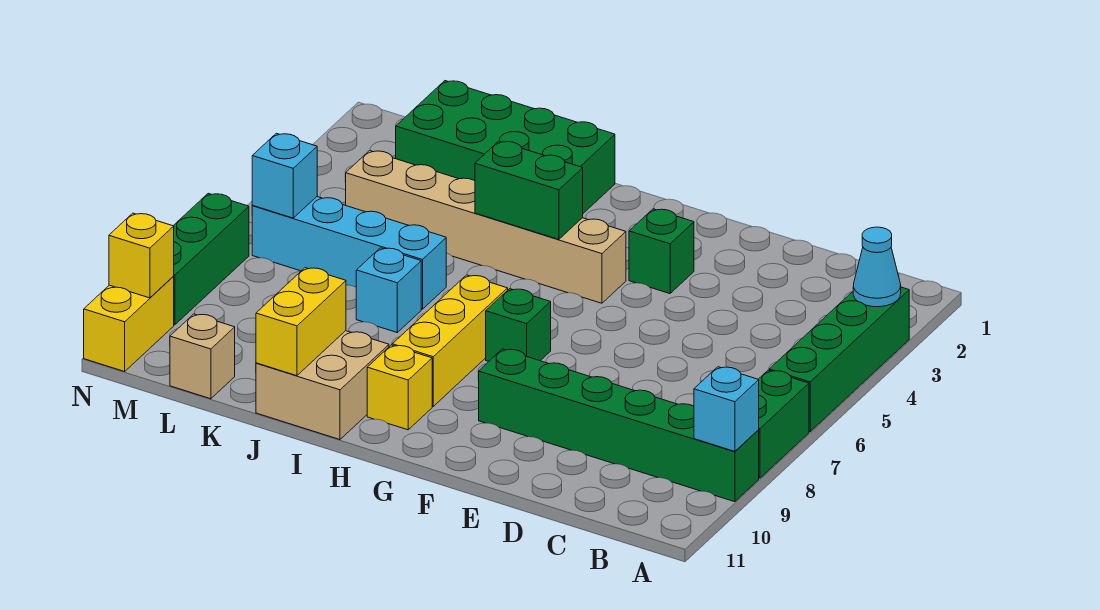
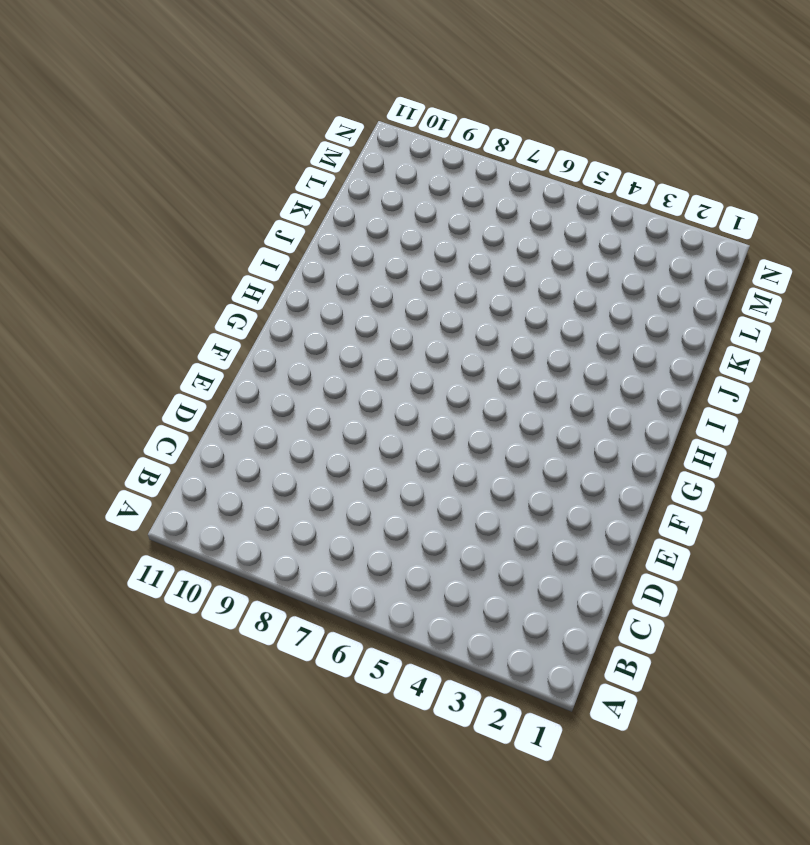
none -> green brick A3:A6 level 1
none -> green brick A7:A8 level 1
none -> green brick A9:F9 level 1

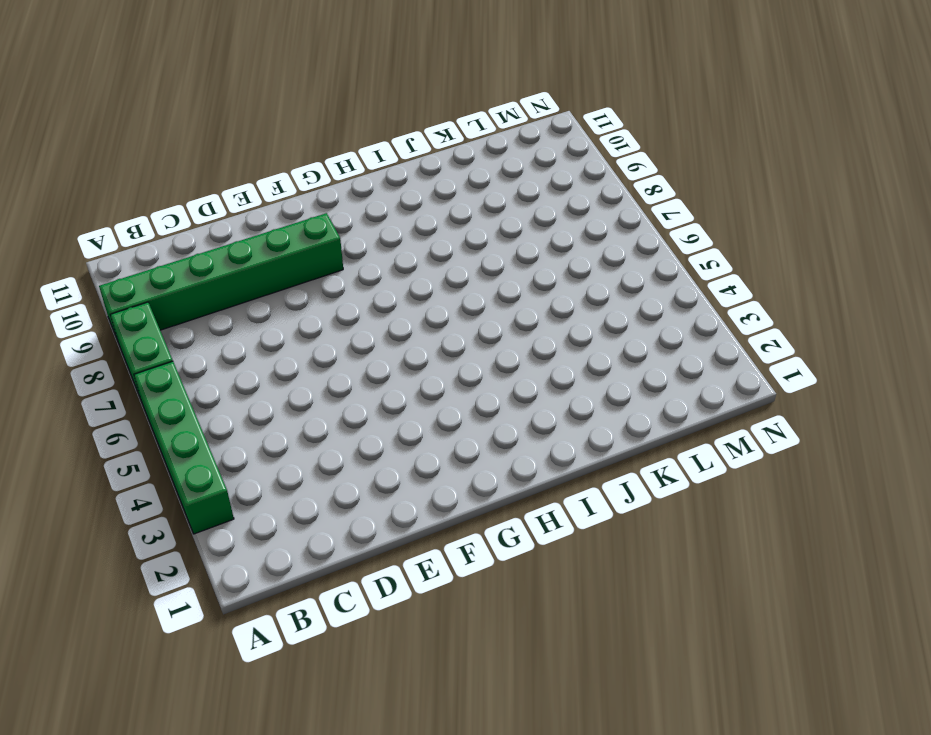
none -> green brick F3 level 1
none -> tan brick G4:L4 level 1
none -> green brick G7 level 1

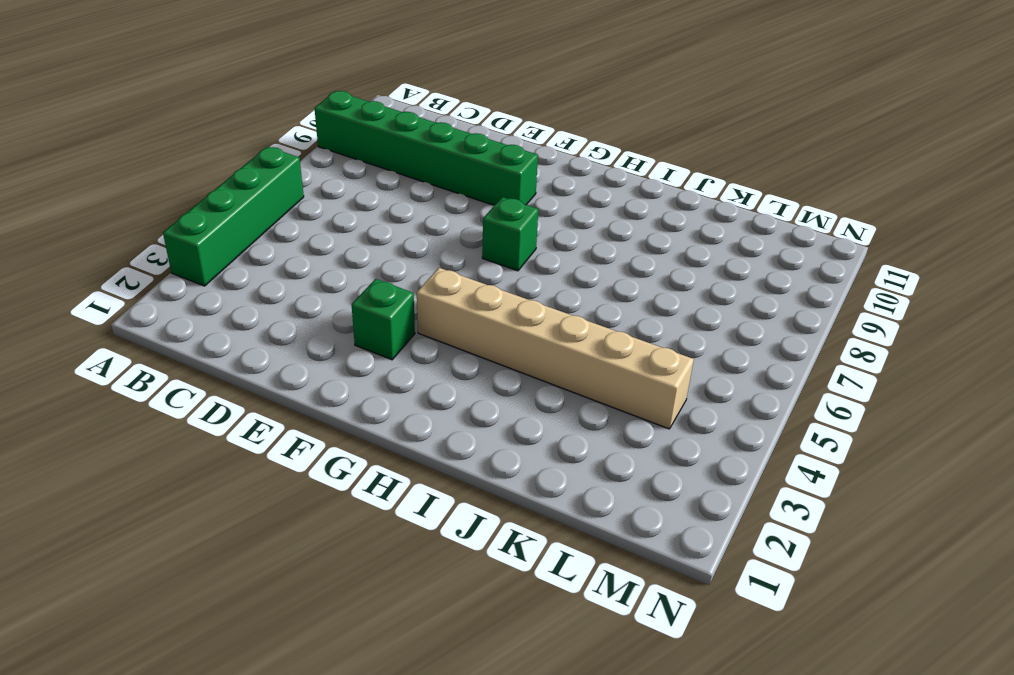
none -> green brick A7:A8 level 1
none -> yellow brick H7:H9 level 1
none -> yellow brick H10 level 1

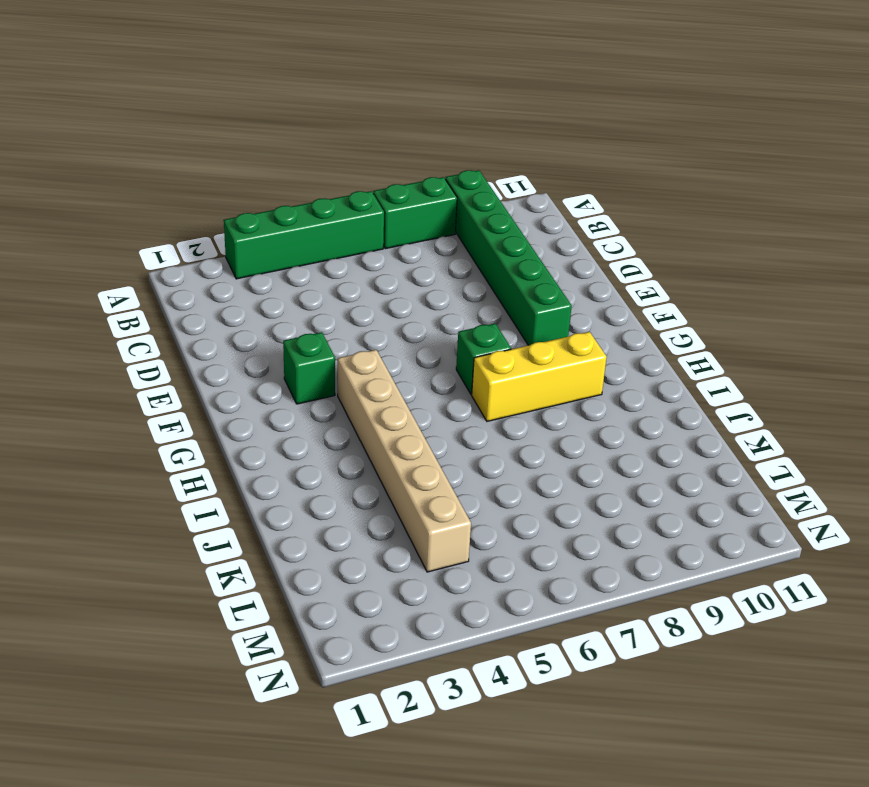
none -> yellow brick H10 level 1
none -> green brick I1:L2 level 1
none -> tan brick I10:J11 level 1

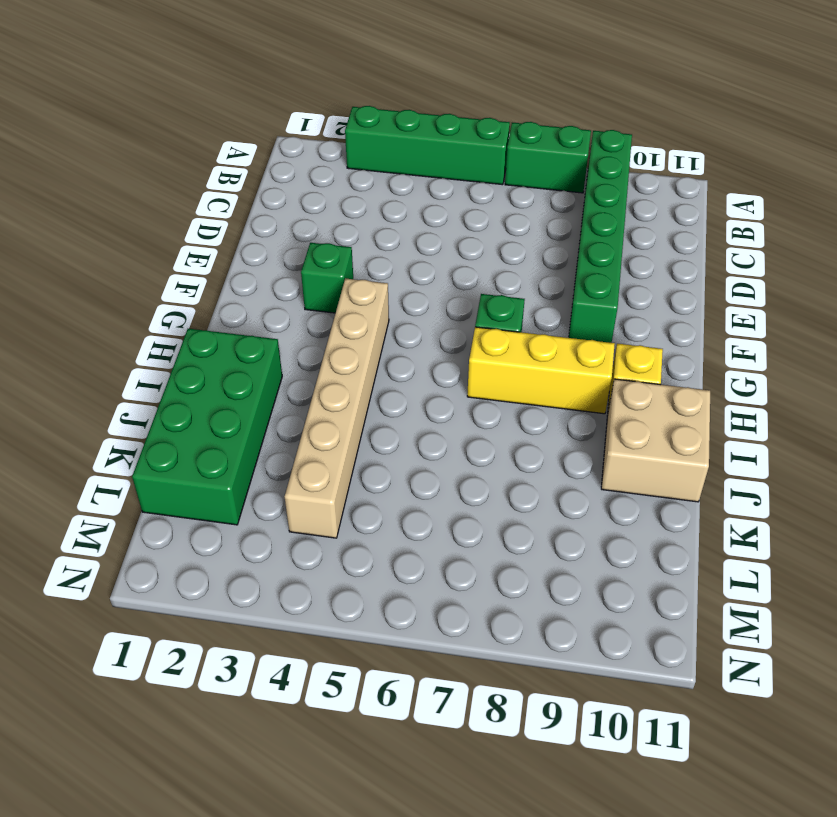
none -> cyan brick J6:M6 level 1
none -> cyan brick J7 level 1
none -> tan brick L11 level 1

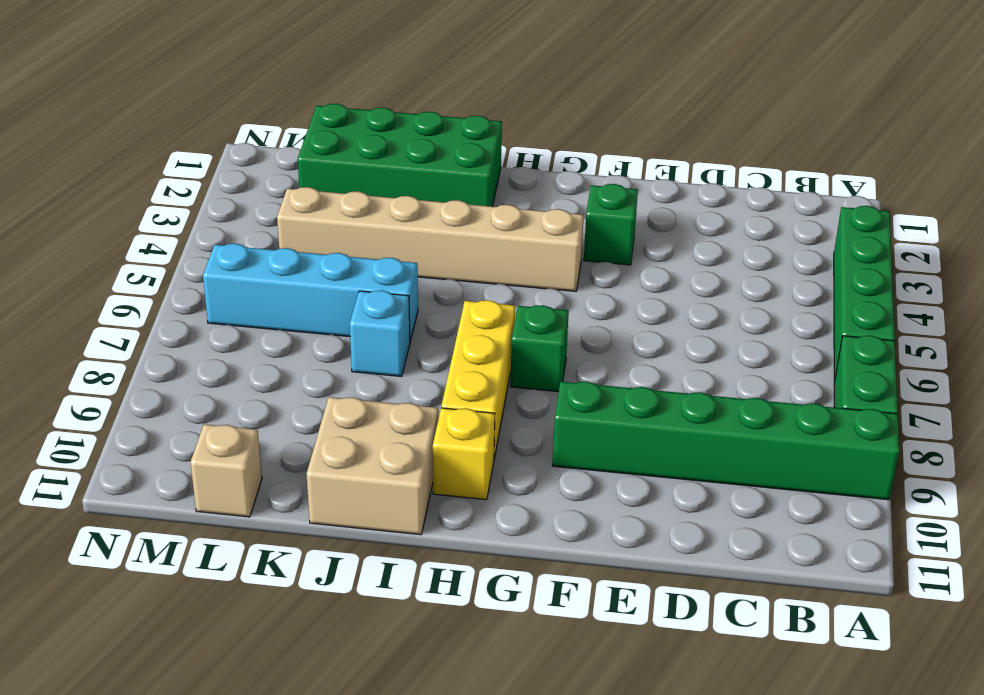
none -> green brick N7:N9 level 1
none -> yellow brick N10:N11 level 1
none -> cyan cone A3 level 2

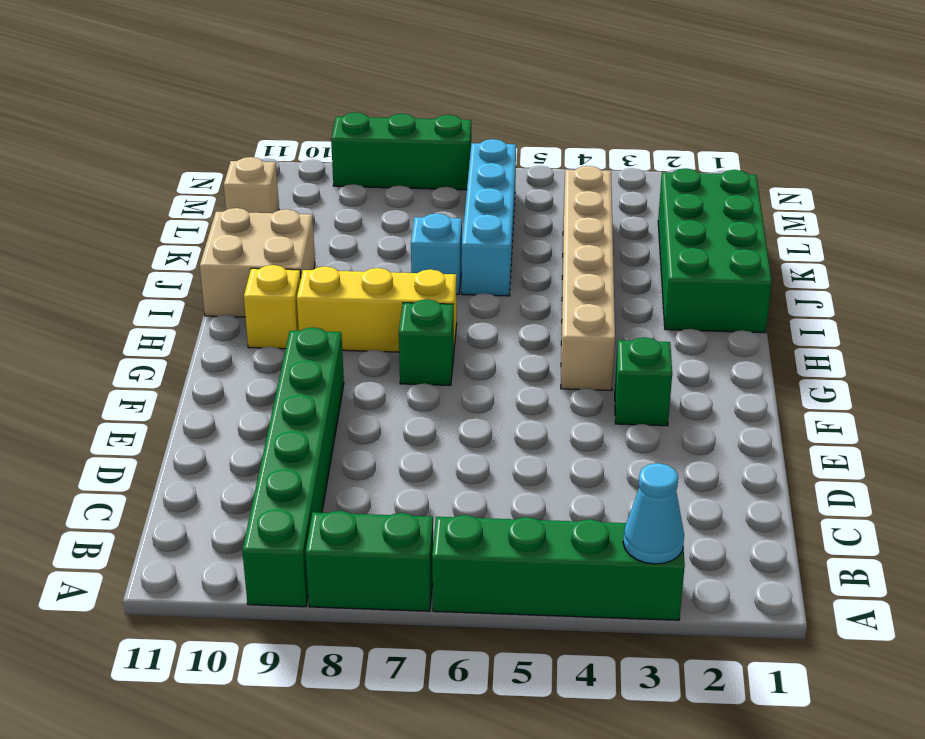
none -> yellow brick N10:N11 level 1
none -> cyan brick A9 level 2
none -> green brick H4:I4 level 2

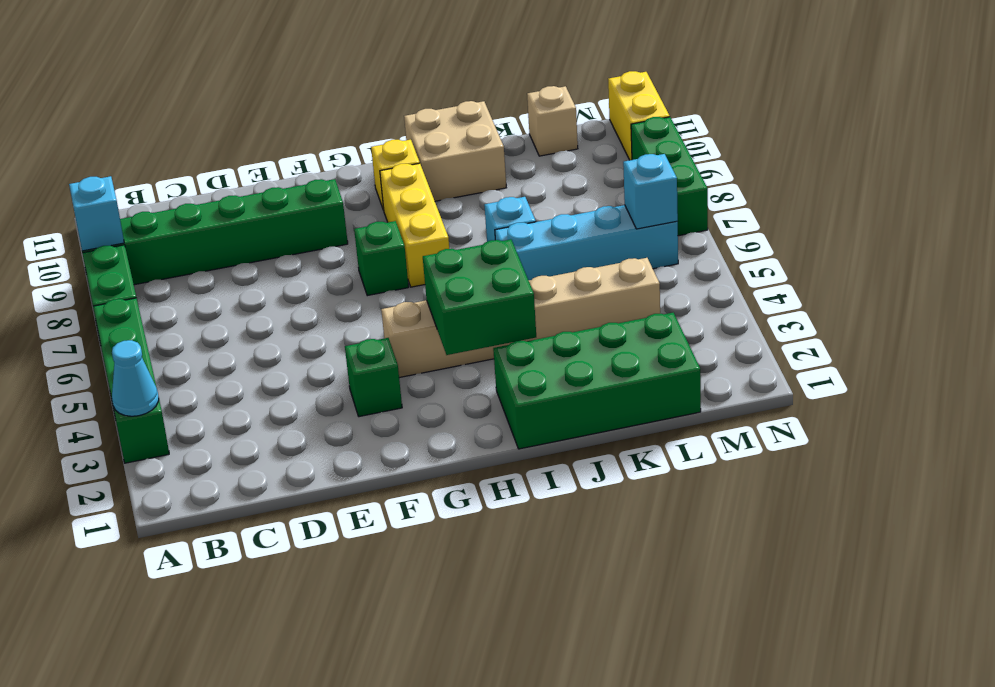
green brick H3:I4 level 2 -> green brick H4:I4 level 2
none -> yellow brick J10:J11 level 2
none -> yellow brick N10 level 2

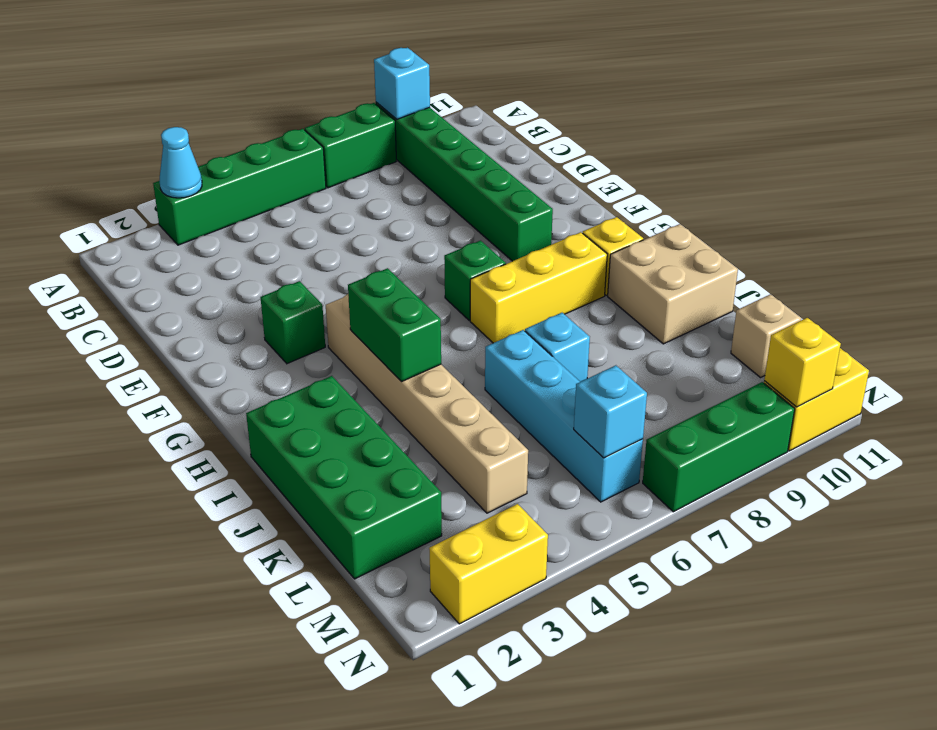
yellow brick N2:N3 level 1 -> yellow brick J10:J11 level 2

